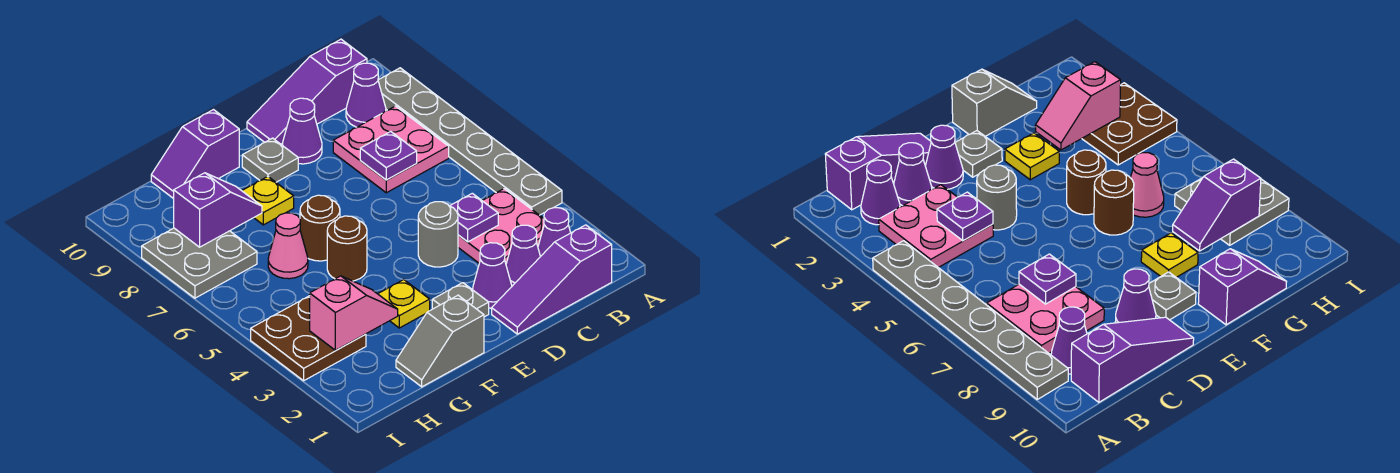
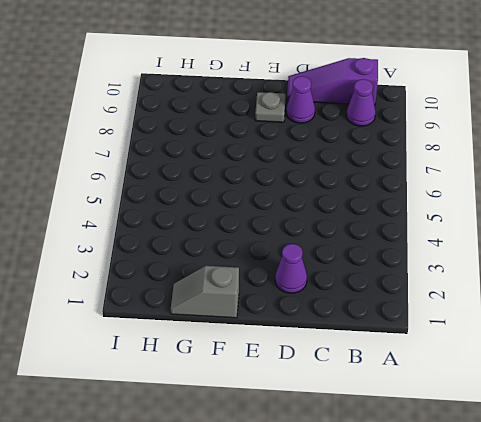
none -> grey plate A4:A9 level 1
none -> purple slope B1:D1 level 1 top B
none -> purple cone B2 level 1

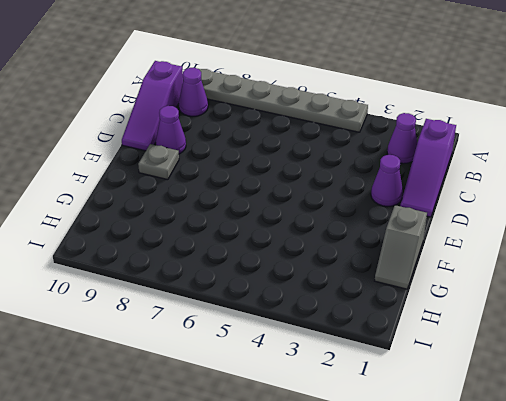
none -> pink plate B3:C4 level 1
none -> pink plate B7:C8 level 1
none -> purple cone C2 level 1

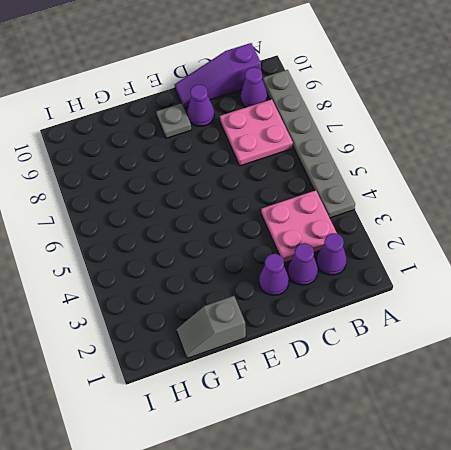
none -> purple slope B1:D1 level 1 top B
none -> grey round brick D4 level 1
none -> grey plate E2 level 1

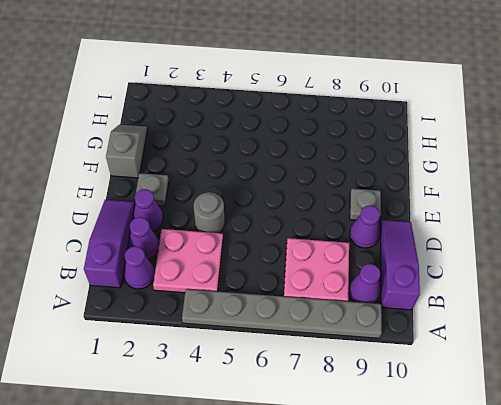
none -> yellow plate F3 level 1
none -> brown round brick F5 level 1
none -> brown round brick F6 level 1

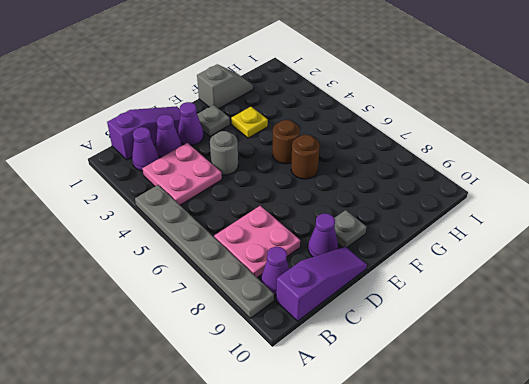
none -> yellow plate F8 level 1
none -> purple slope F10:G10 level 1 top F
none -> pink cone G6 level 1

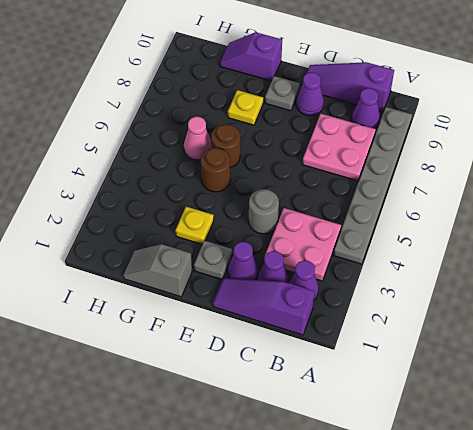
none -> brown plate H3:I4 level 1
none -> grey plate H7:I8 level 1
none -> purple plate C4 level 2

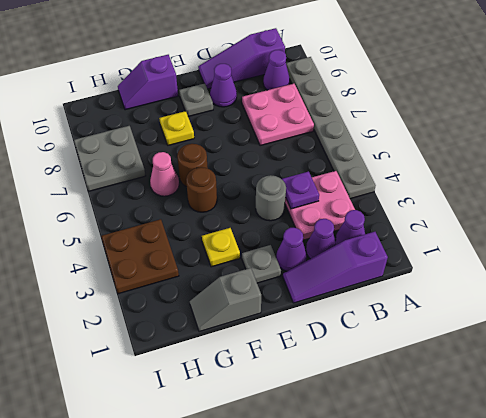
none -> purple plate C7 level 2
none -> pink slope G3:H3 level 2 top H
none -> purple slope G8:H8 level 2 top H

